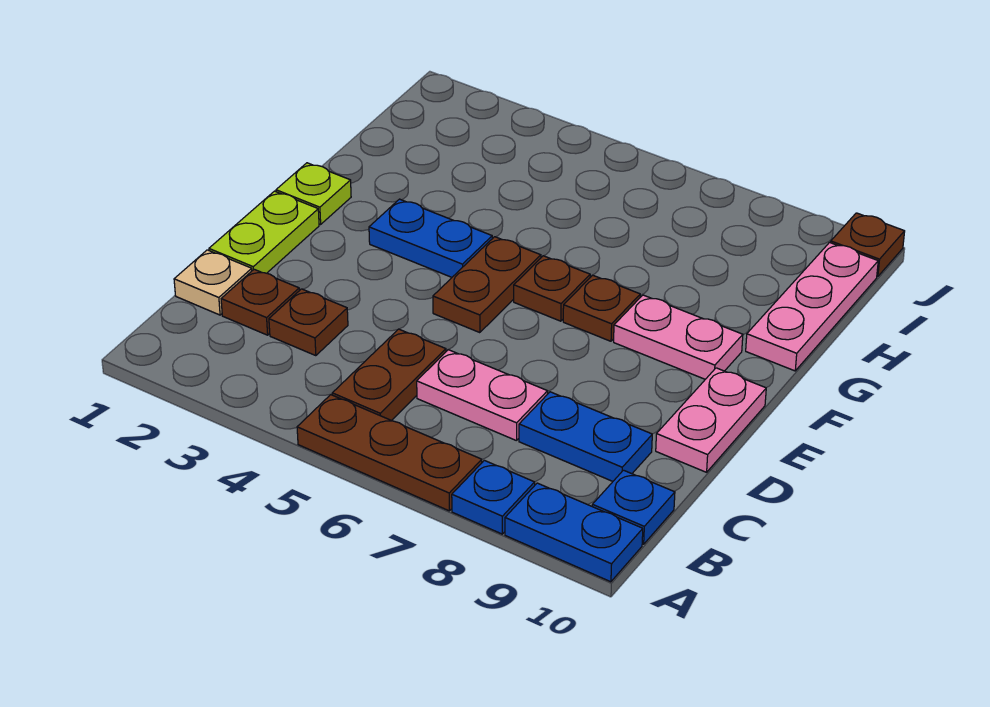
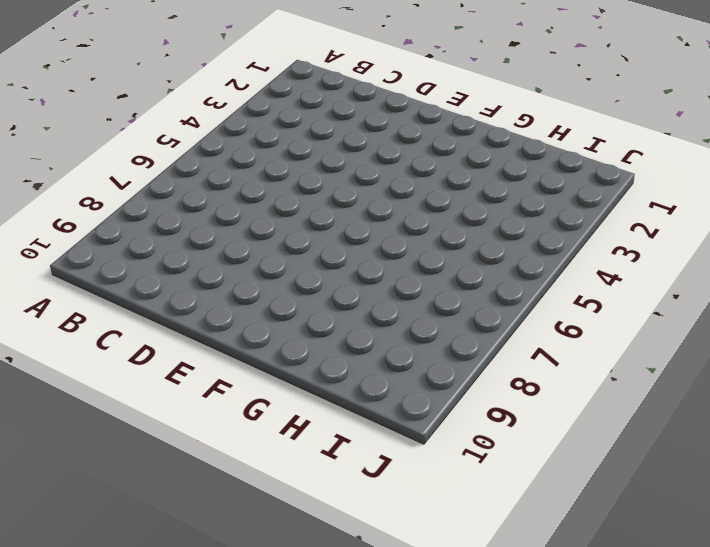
none -> brown plate A5:A7 level 1
none -> blue plate A8 level 1
none -> blue plate A9:A10 level 1

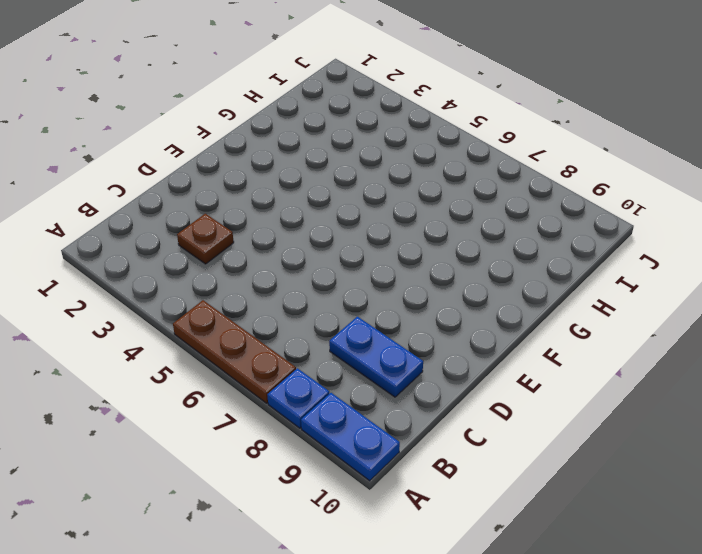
none -> brown plate B5:C5 level 1
none -> blue plate B10 level 1
none -> tan plate C1 level 1

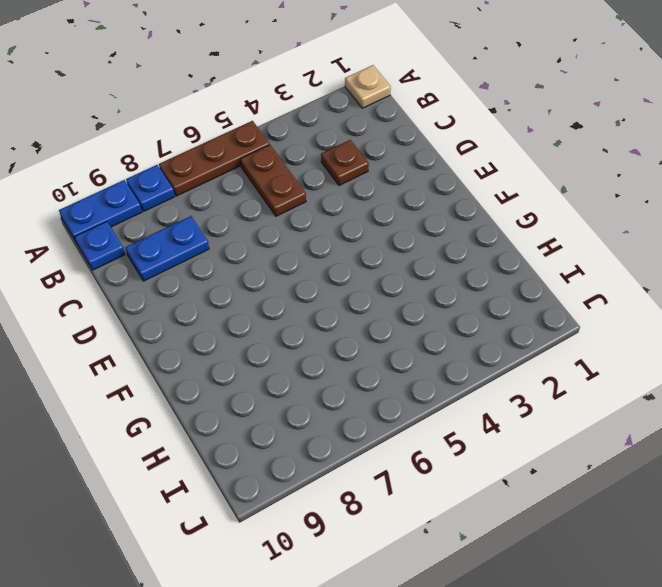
tan plate A1 level 1 -> tan plate C1 level 1
none -> brown plate C2 level 1
none -> pink plate C6:C7 level 1
none -> lime plate D1:E1 level 1

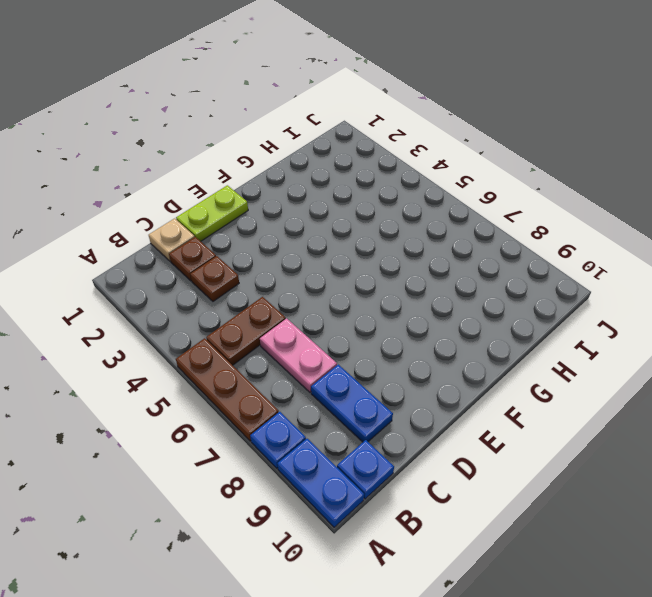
none -> pink plate D10:E10 level 1
none -> brown plate E5:F5 level 1
none -> lime plate F1 level 1

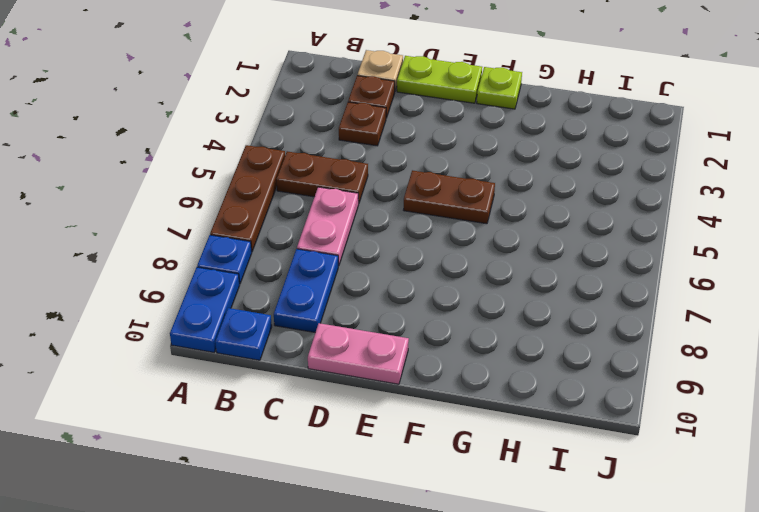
none -> blue plate F3:F4 level 1
none -> brown plate F6 level 1
none -> brown plate F7 level 1

